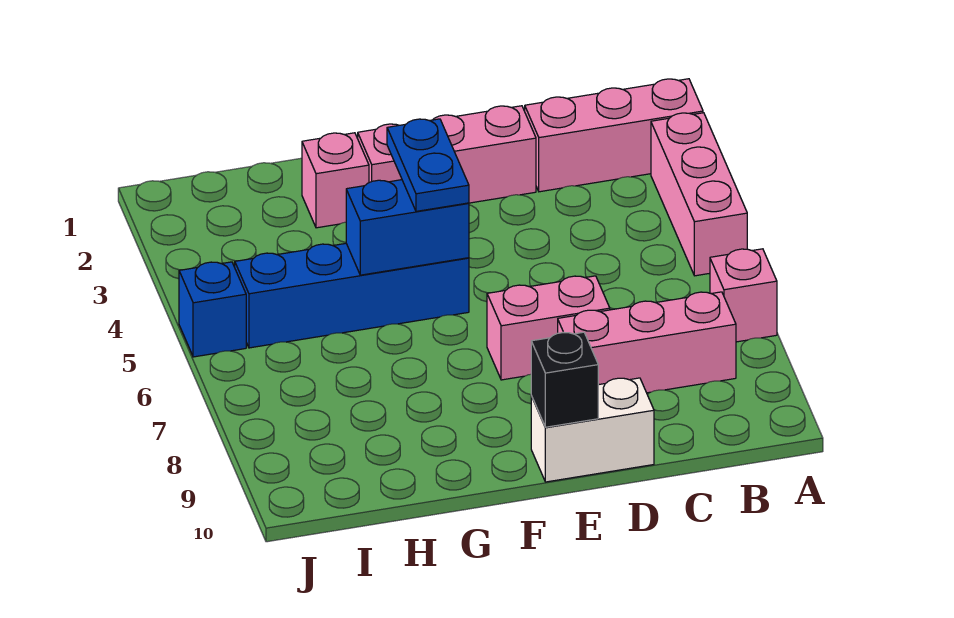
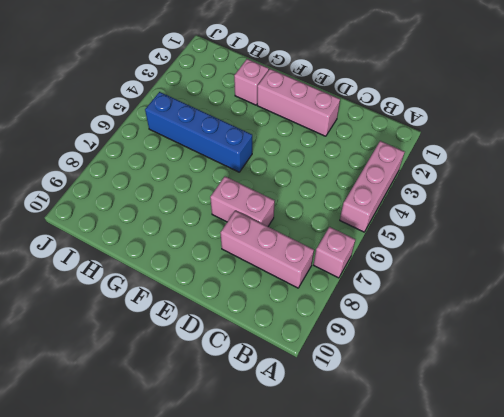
none -> pink brick A2:C2 level 1
none -> white brick D10:E10 level 1
none -> blue brick J5 level 1

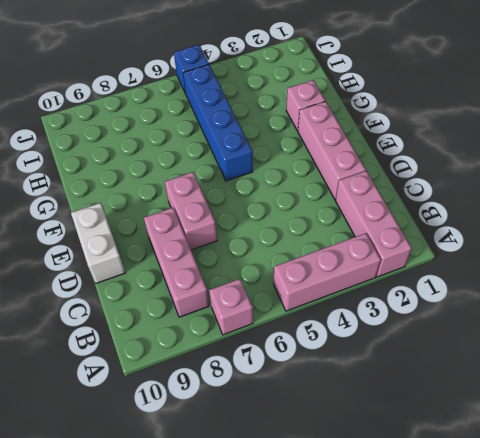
none -> black brick E10 level 2
none -> blue brick F5:G5 level 2
none -> blue plate F4:F5 level 3

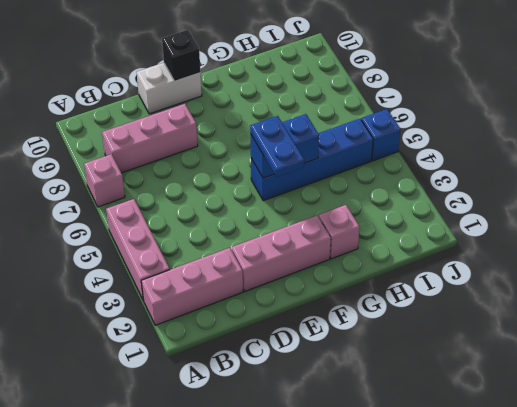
none -> pink brick D7:E7 level 1

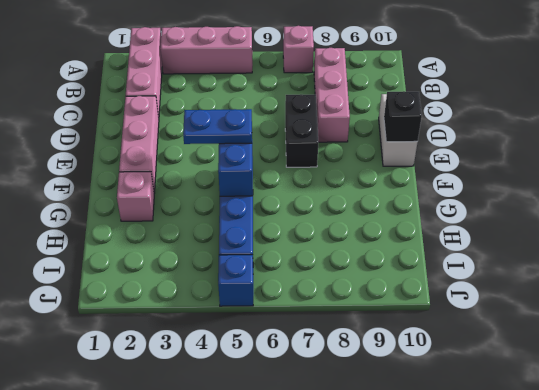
black brick D7:E7 level 1 -> pink brick D7:E7 level 1

